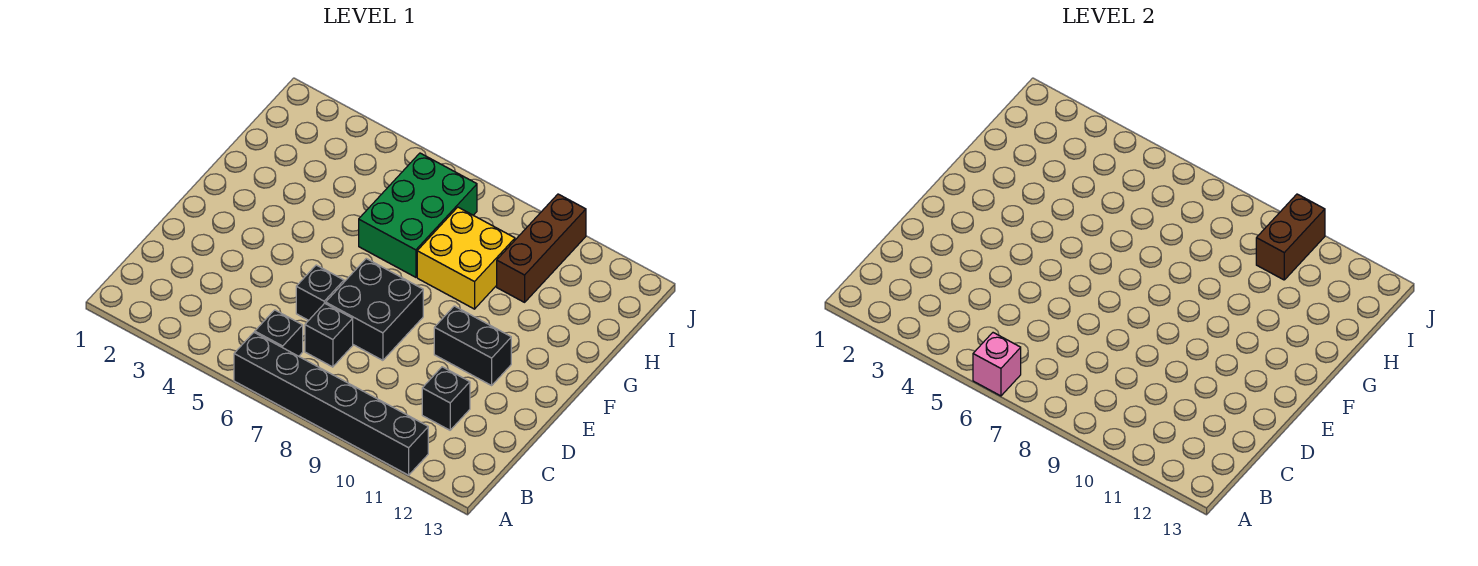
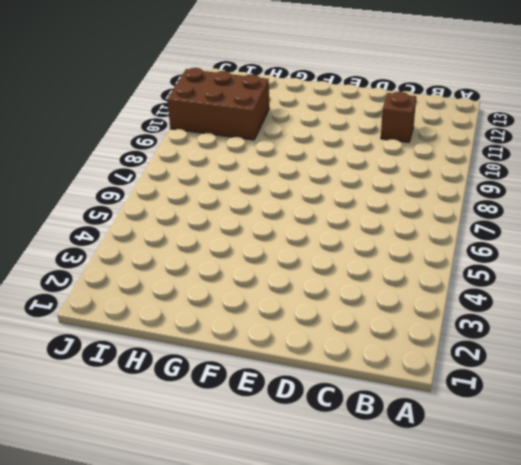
brown brick C11 level 1 -> black brick C11 level 1
brown brick H10:J11 level 1 -> brown brick H10:J10 level 1
none -> black brick A6:A11 level 1
none -> black brick B6 level 1
none -> black brick C7 level 1

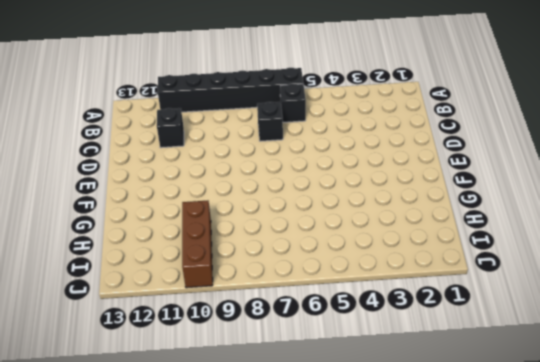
none -> black brick D6 level 1
none -> black brick D7:E8 level 1
none -> black brick E10:E11 level 1

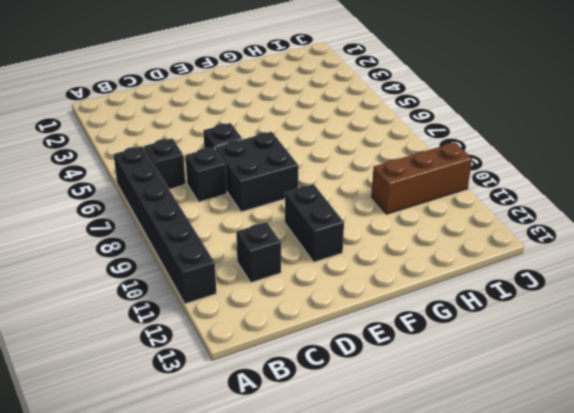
none -> green brick G6:I7 level 1
none -> yellow brick G8:H9 level 1
none -> pink brick A6 level 2

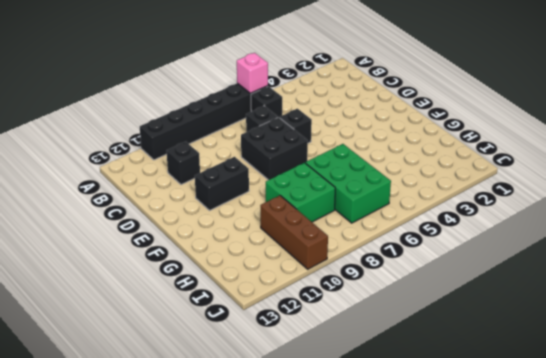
green brick G8:H9 level 1 -> yellow brick G8:H9 level 1
none -> brown brick I10:J10 level 2

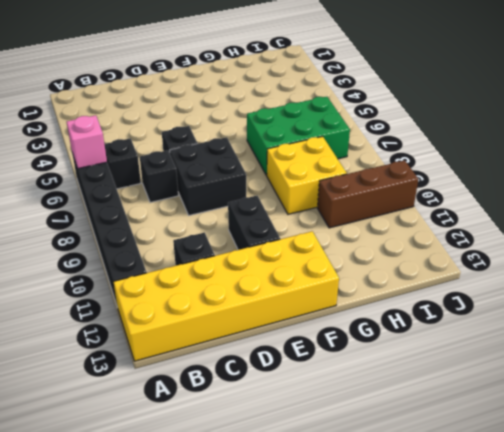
yellow brick A12:F13 level 1 -> none
none -> brown brick I10:J10 level 2

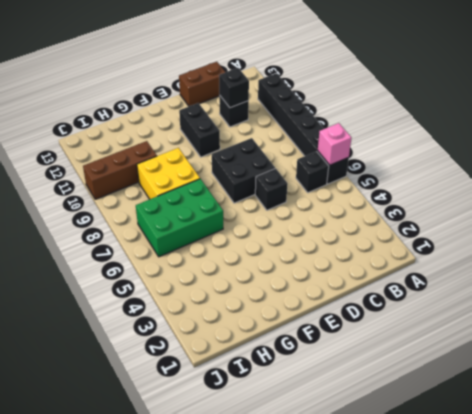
black brick C11 level 2 -> black brick C7 level 1
brown brick C13:D13 level 1 -> brown brick I10:J10 level 2

